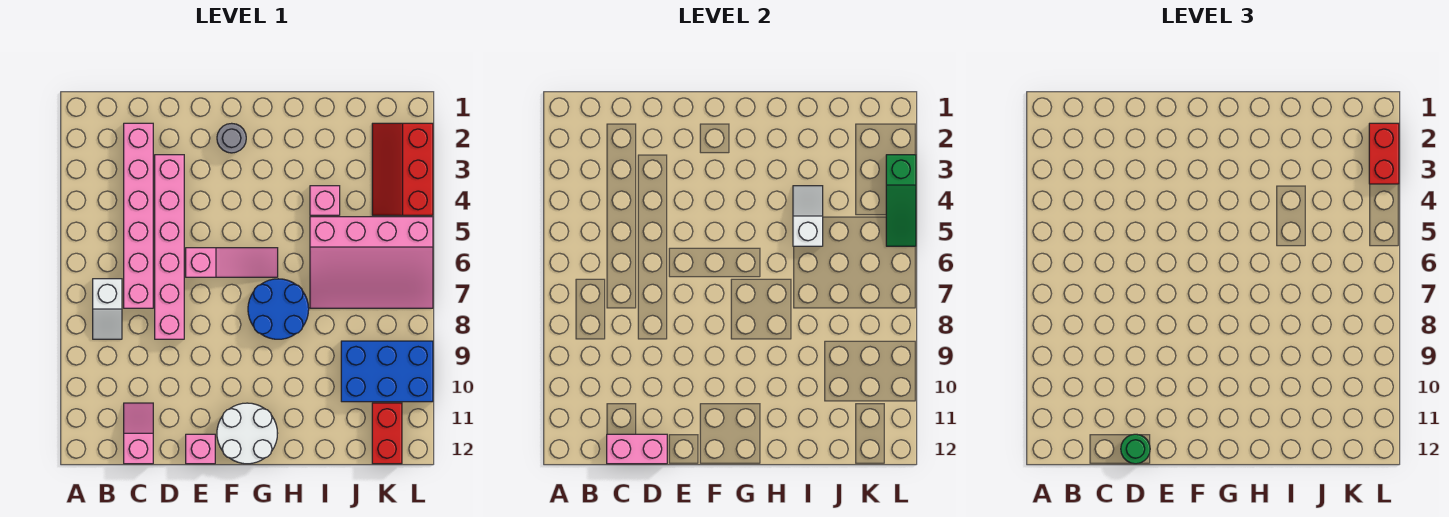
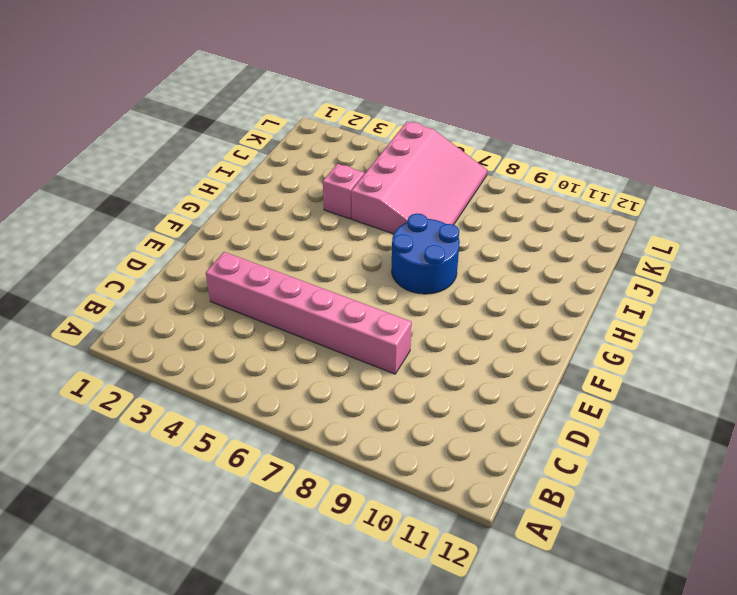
none -> white slope B7:B8 level 1 top 7
none -> pink brick C2:C7 level 1
none -> pink slope C11:C12 level 1 top 12

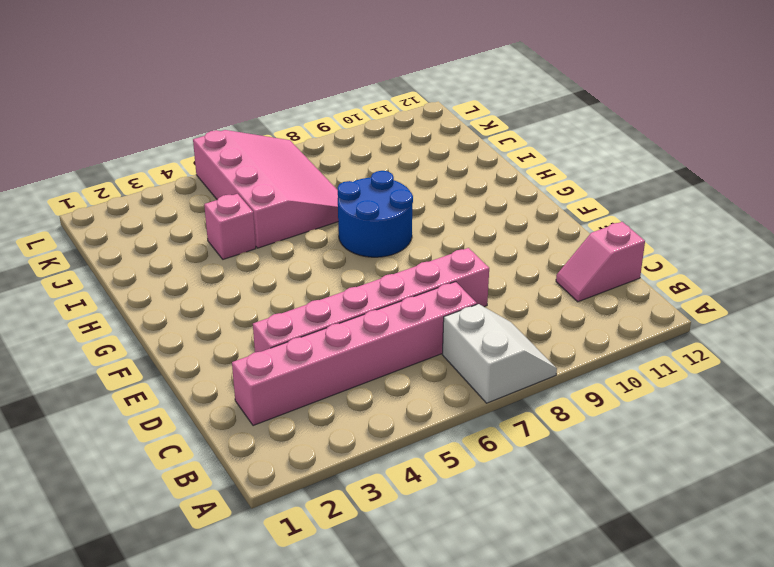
white slope A7:B8 level 1 top 7 -> white slope B7:B8 level 1 top 7
none -> pink slope E6:G6 level 1 top E
none -> pink brick E12 level 1
none -> grey round brick F2 level 1

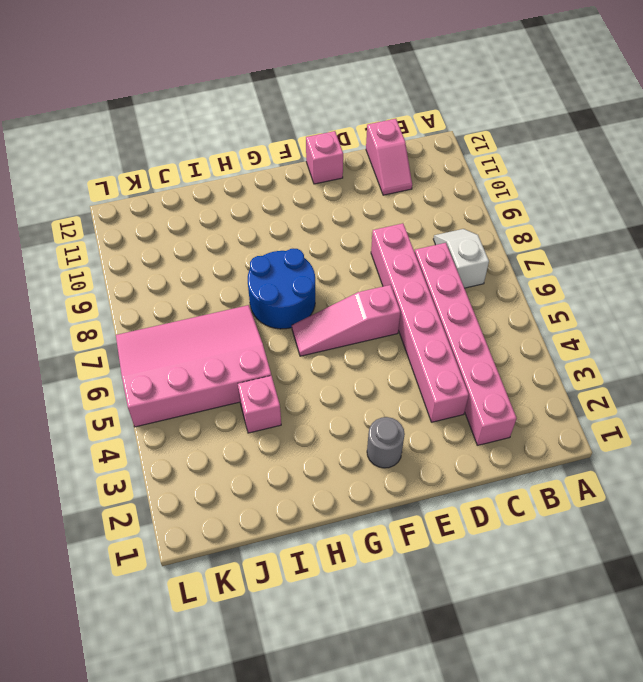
none -> white round brick F11:G12 level 1
none -> blue brick J9:L10 level 1
none -> red slope K2:L4 level 1 top L

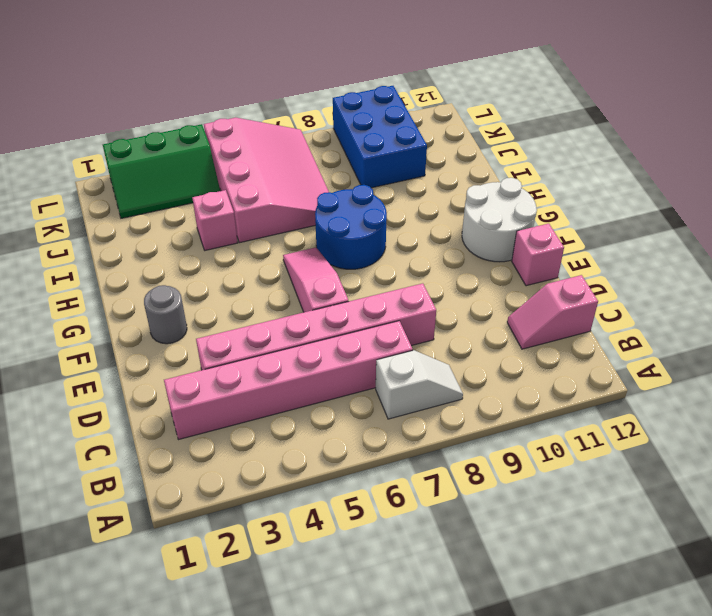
green slope K2:L4 level 1 top L -> red slope K2:L4 level 1 top L
none -> red brick K11:K12 level 1
none -> pink brick C12:D12 level 2
none -> white slope I4:I5 level 2 top 5

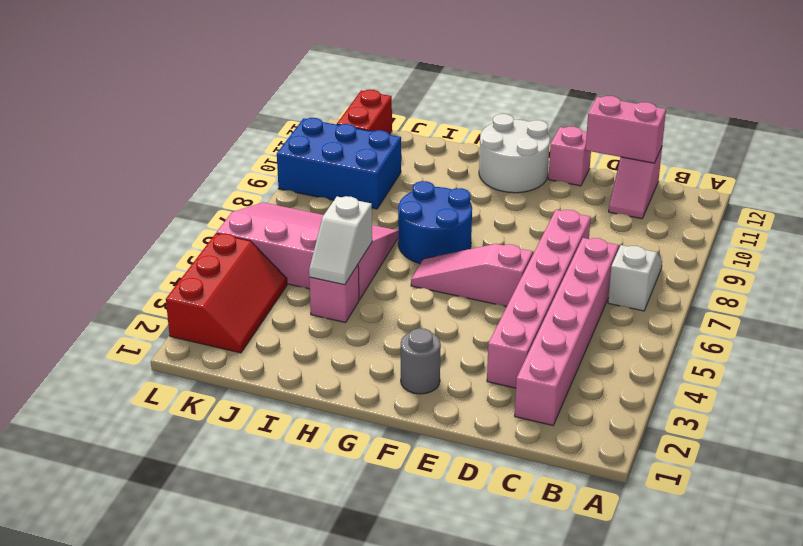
none -> green slope L3:L5 level 2 top 3
none -> green round brick D12 level 3
none -> red brick L2:L3 level 3

